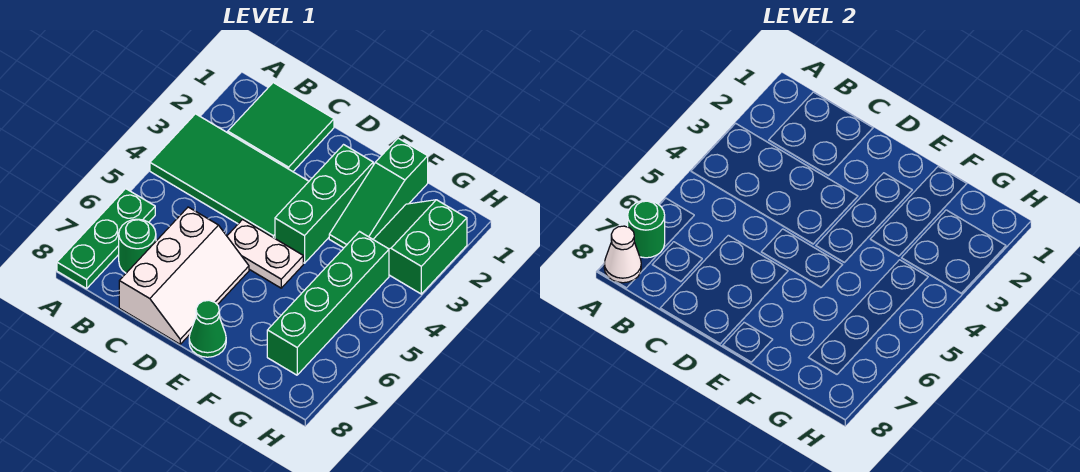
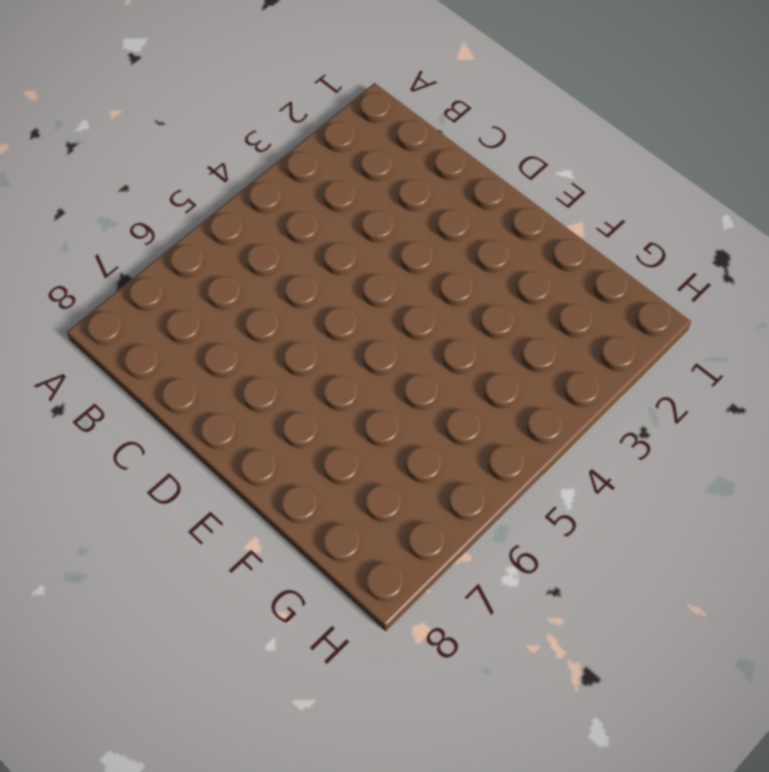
none -> green tile A3:D4 level 1
none -> green plate A6:A8 level 1
none -> green tile B1:C2 level 1

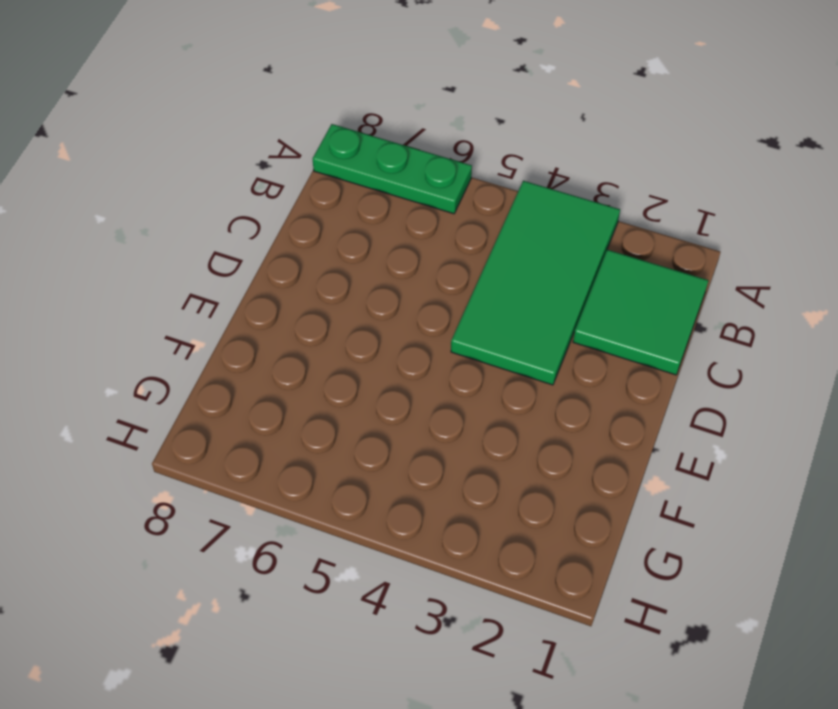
none -> green round brick B7 level 1
none -> white slope C6:D8 level 1 top C
none -> white plate D5:E5 level 1

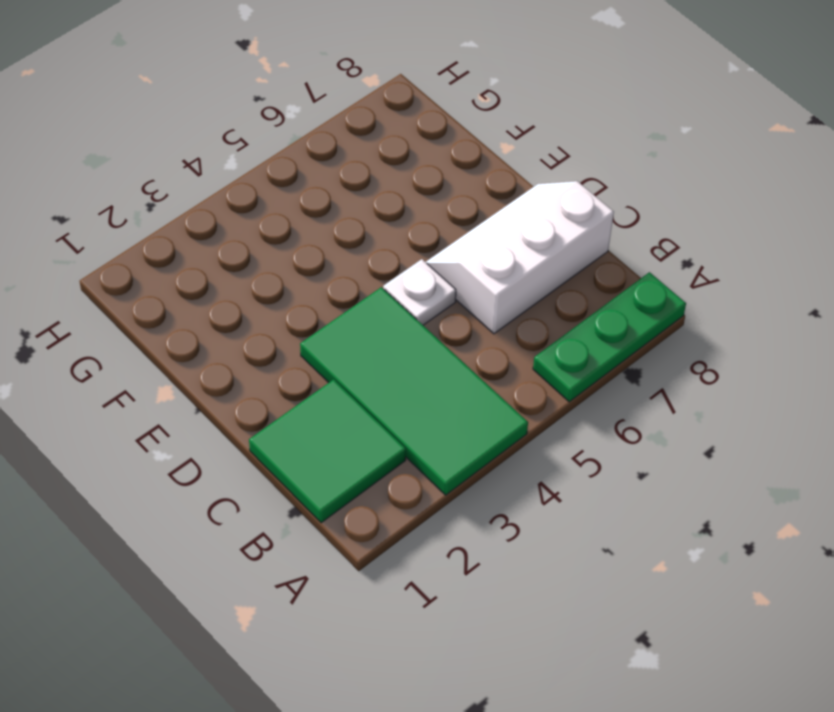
white plate D5 level 1 -> white plate D5:E5 level 1
none -> green round brick B7 level 1
none -> green brick E2:E4 level 1
none -> green cone E8 level 1

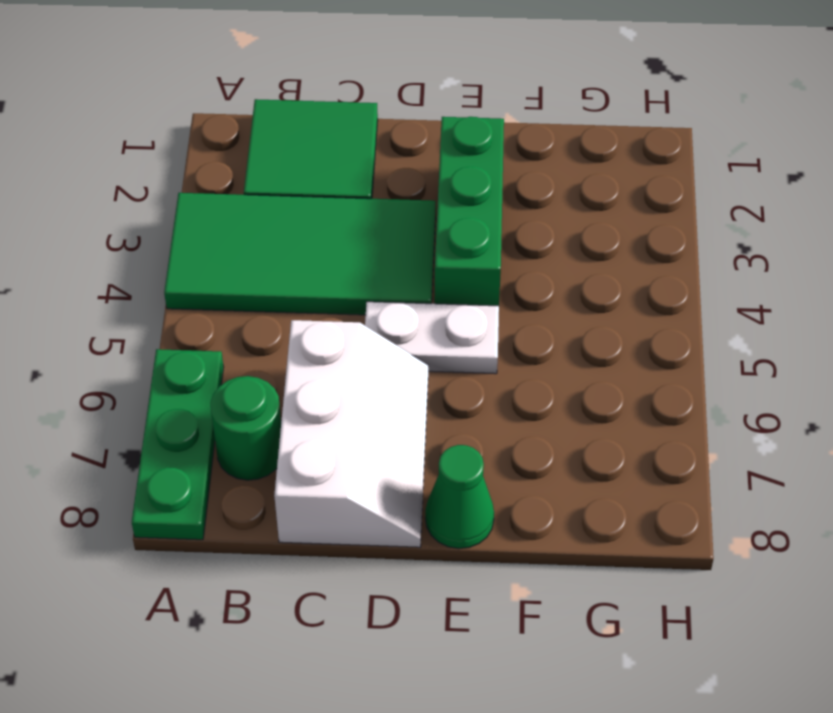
none -> green slope F1:F3 level 1 top 1
none -> green slope G2:H3 level 1 top H
none -> green brick G4:G7 level 1

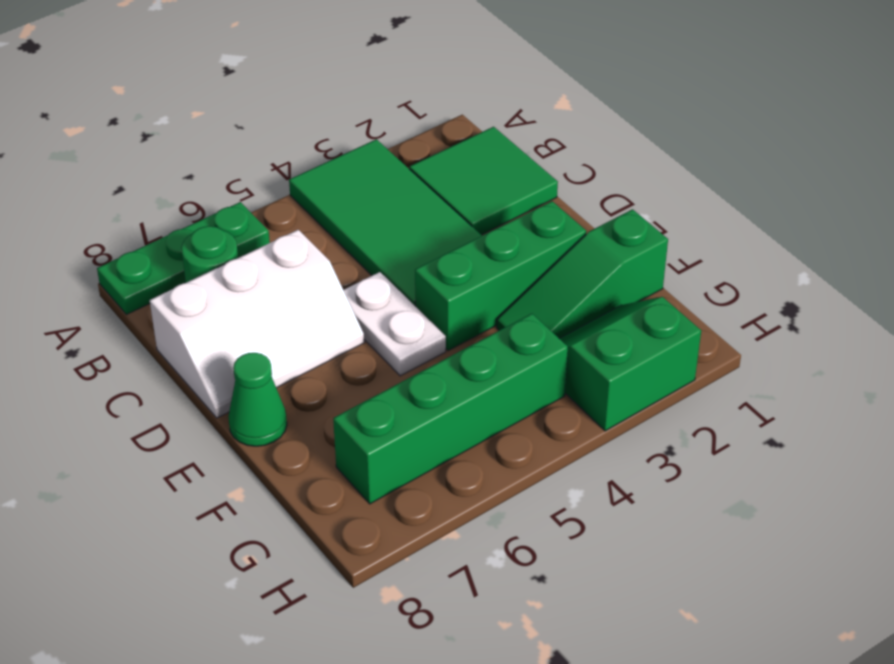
none -> green round brick A7 level 2
none -> white cone A8 level 2

